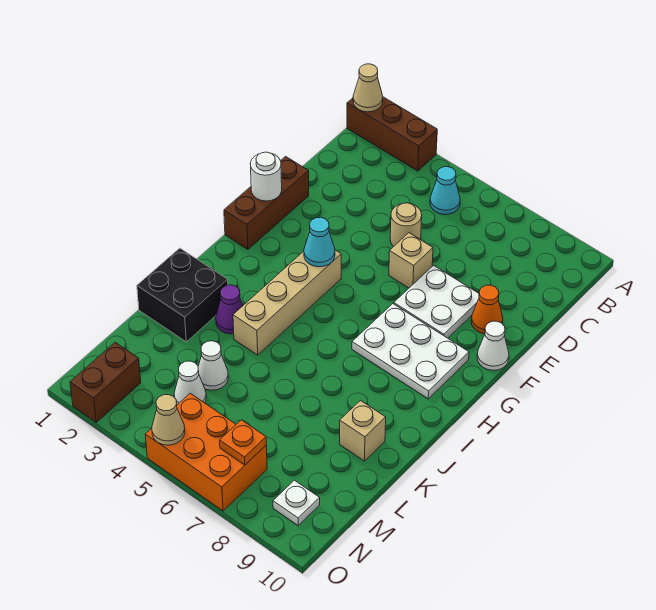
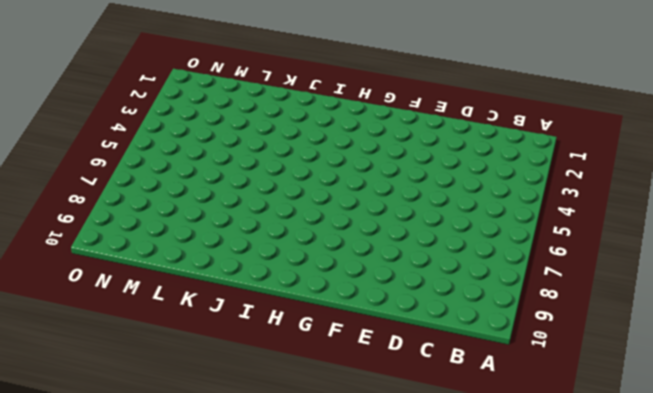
none -> brown brick A1:A3 level 1
none -> cyan cone B5 level 1
none -> tan round brick D5 level 1

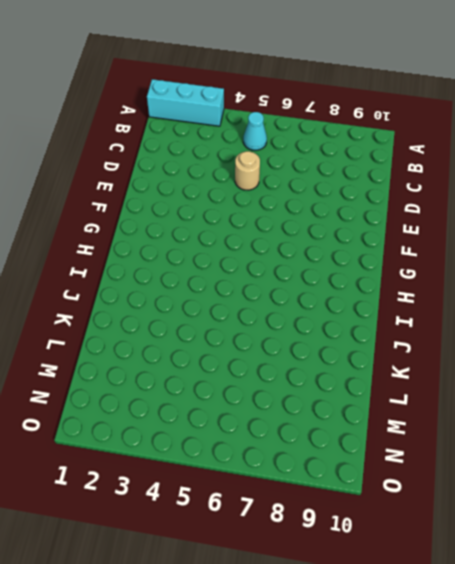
cyan brick A1:A3 level 1 -> brown brick A1:A3 level 1
none -> brown brick E1:G1 level 1
none -> tan brick E6 level 1
none -> white plate E7:F8 level 1

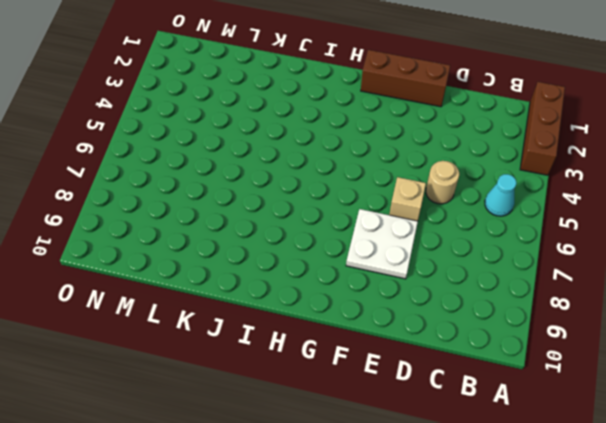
none -> orange cone E9 level 1
none -> white cone F10 level 1
none -> tan brick G4:J4 level 1

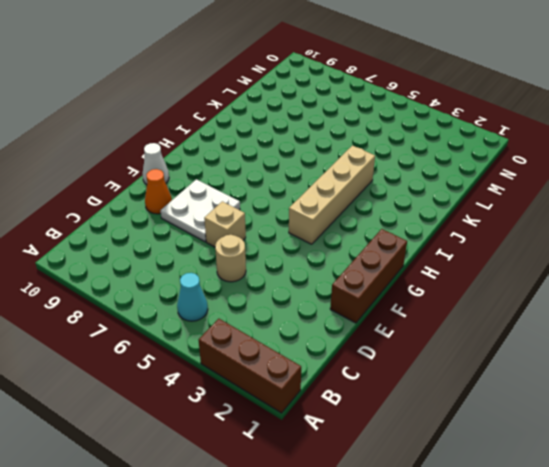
none -> white plate G7:H9 level 1
none -> black brick J1:K2 level 1
none -> purple cone J3 level 1

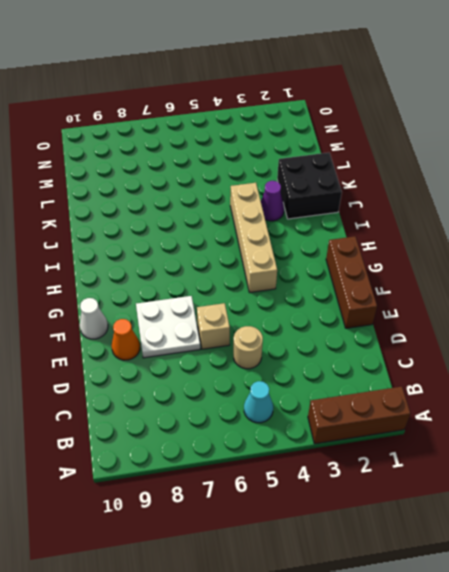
none -> white plate G7:H9 level 1
none -> tan brick K9 level 1
none -> white cone L4 level 1

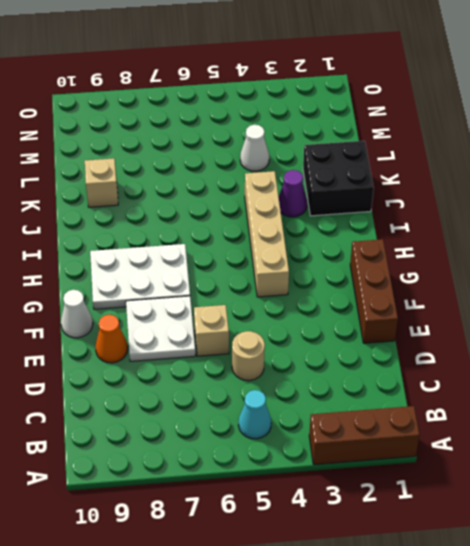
none -> white cone M4 level 1
none -> brown brick N2:O2 level 1
none -> orange brick N5:O7 level 1

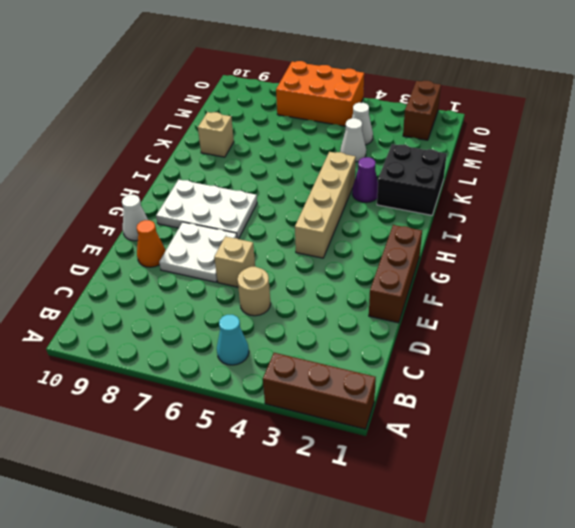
none -> white plate N9 level 1
none -> tan cone A1 level 2
none -> white round brick F1 level 2

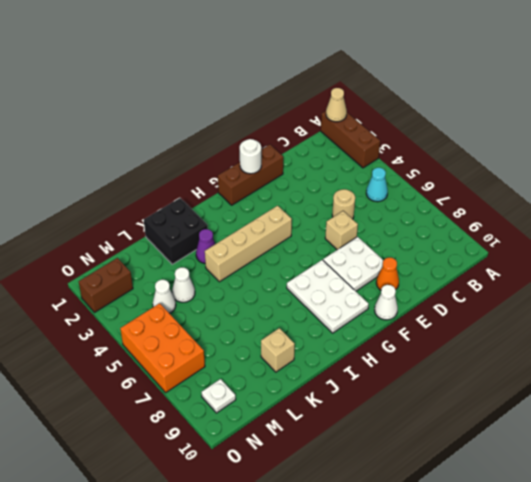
none -> cyan cone G4 level 2
none -> orange plate N7 level 2
none -> tan cone O5 level 2

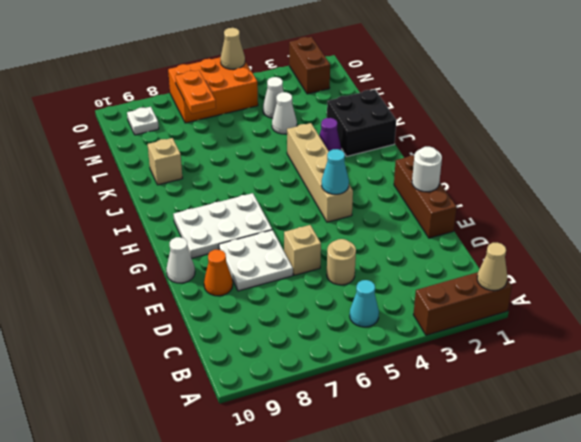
orange plate M7:N7 level 2 -> orange plate N7 level 2

